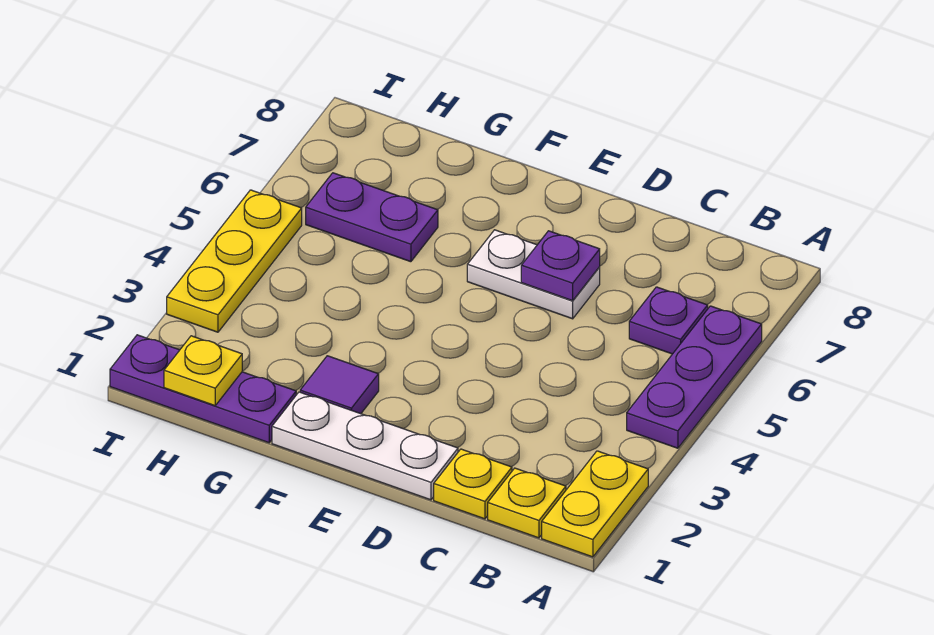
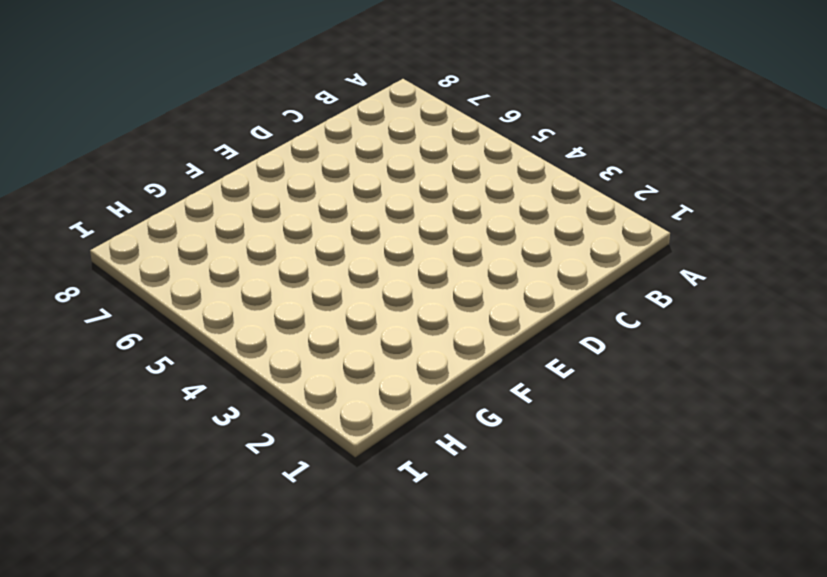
none -> yellow plate A1:A2 level 1
none -> purple plate A4:A6 level 1
none -> yellow plate B1 level 1

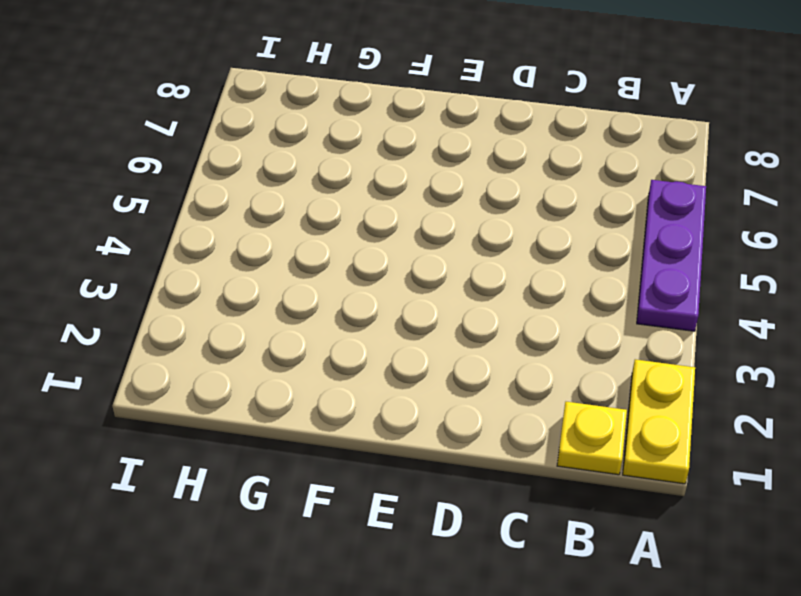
none -> purple plate B6 level 1
none -> yellow plate C1 level 1
none -> white plate D1:F1 level 1

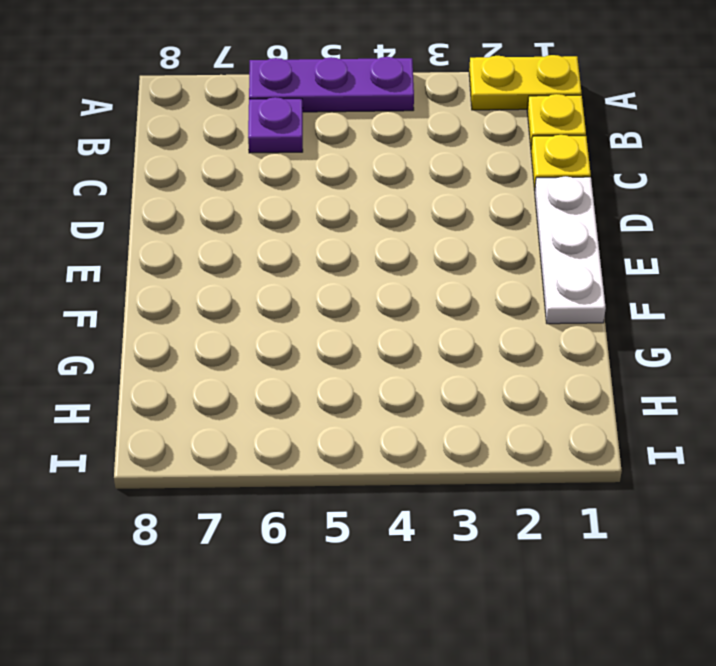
none -> white plate D6:E6 level 1
none -> purple tile F2 level 1
none -> purple plate G1:I1 level 1

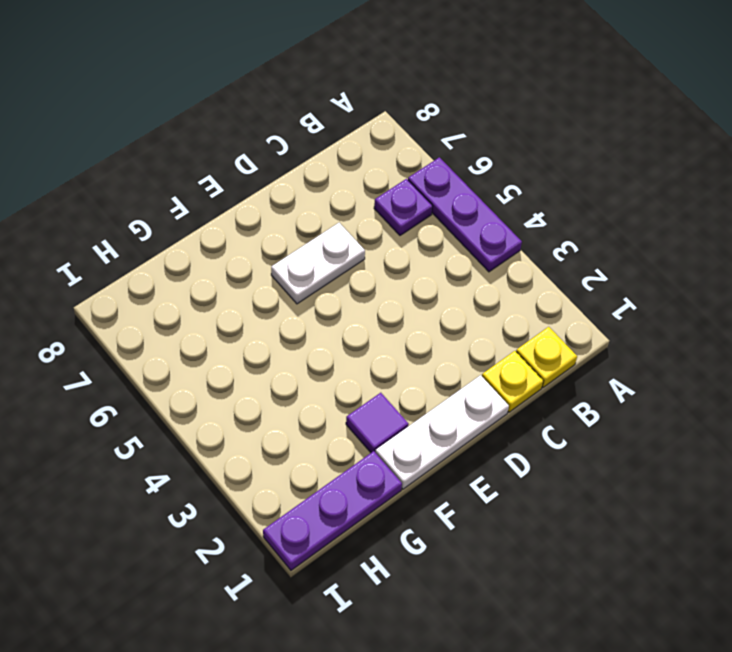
none -> yellow plate A1:A2 level 1
none -> purple plate G6:H6 level 1
none -> yellow plate I3:I5 level 1

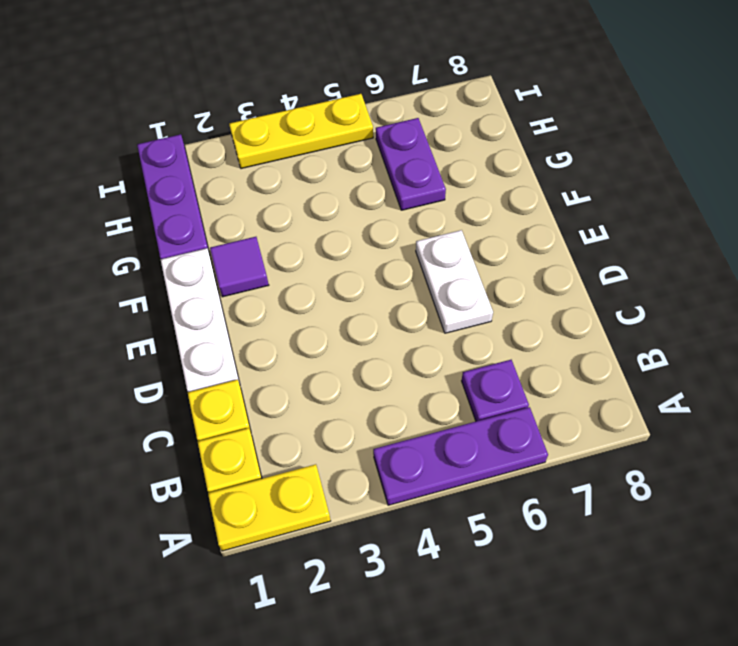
none -> purple plate D6 level 2
none -> yellow plate H1 level 2

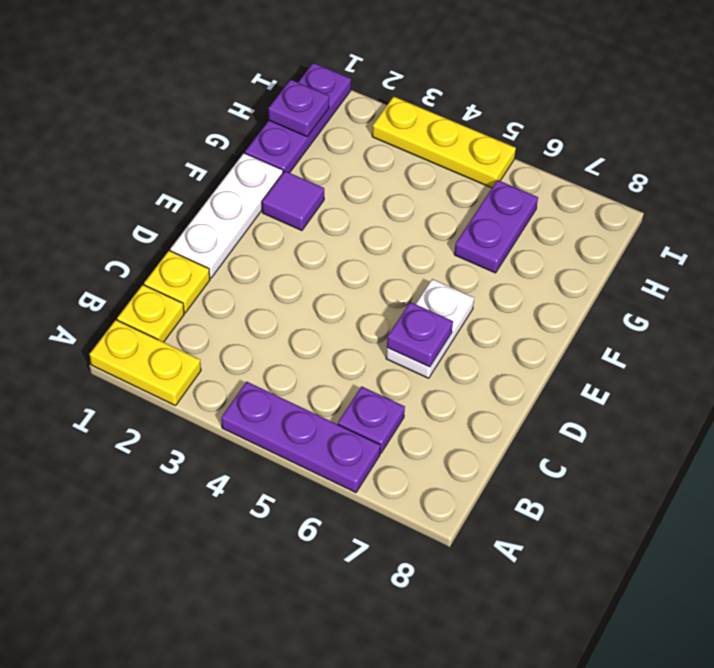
purple plate H1 level 2 -> yellow plate H1 level 2

